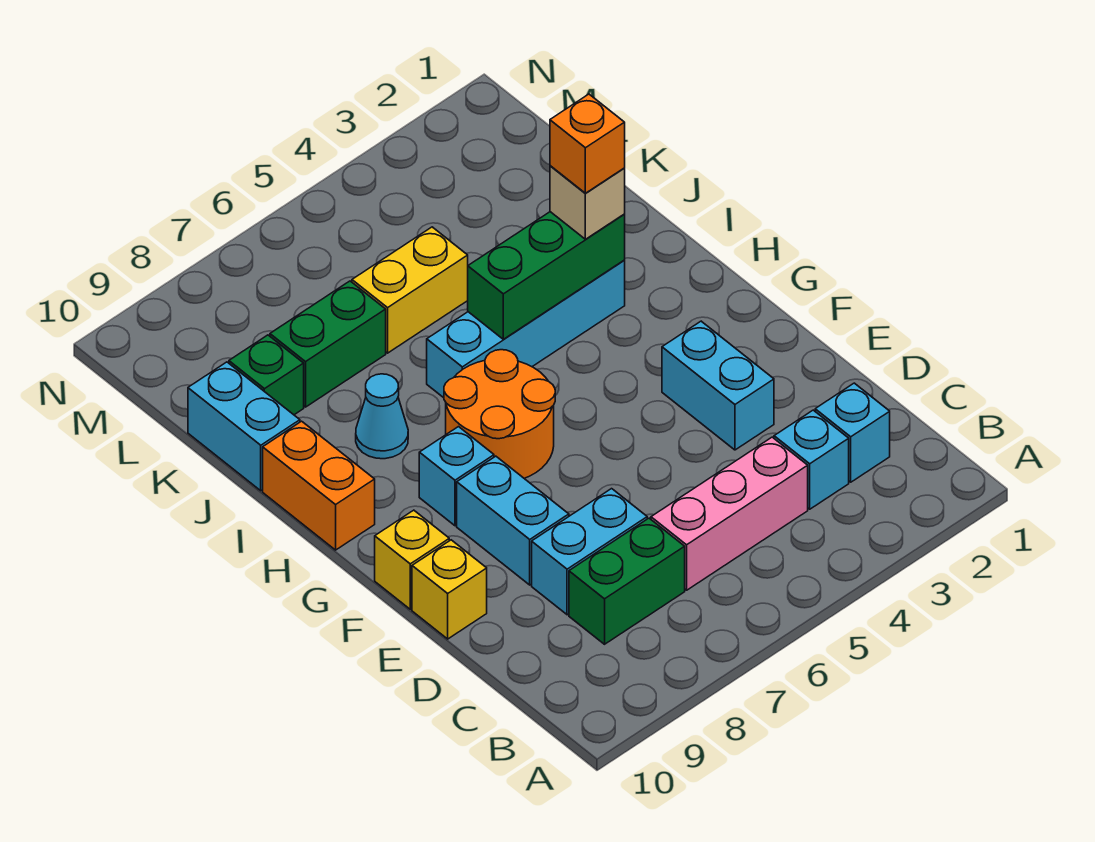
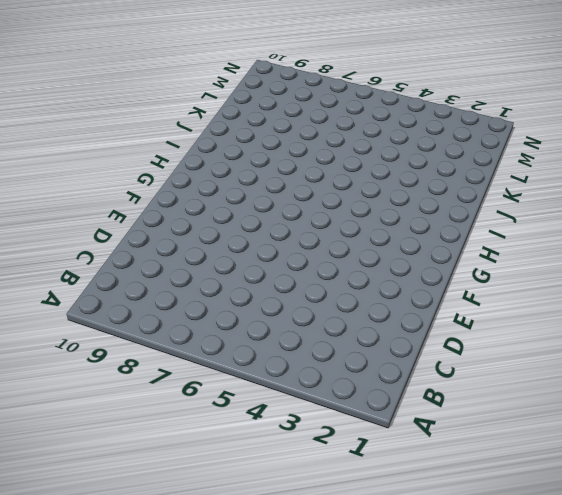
none -> cyan brick C2 level 1
none -> cyan brick C3 level 1
none -> pink brick C4:C6 level 1

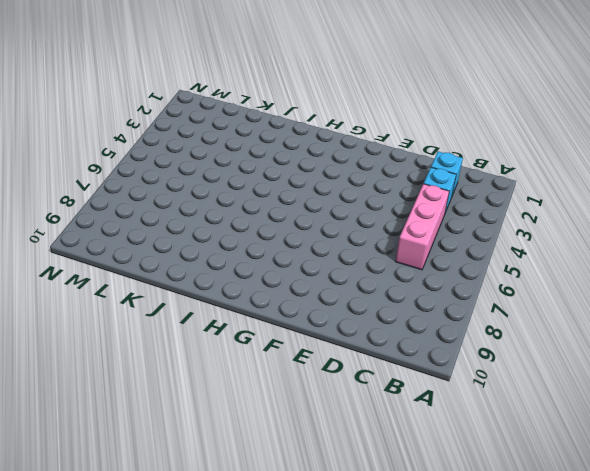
none -> green brick C7:C8 level 1
none -> cyan brick D7:D8 level 1
none -> cyan brick E3:F3 level 1

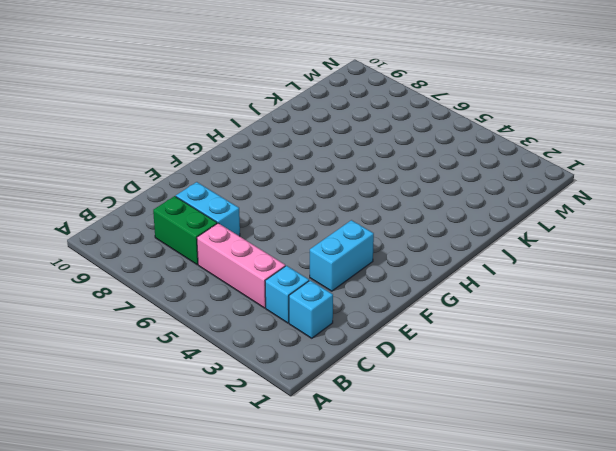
none -> cyan brick E8:F8 level 1
none -> yellow brick E10 level 1
none -> yellow brick F10 level 1

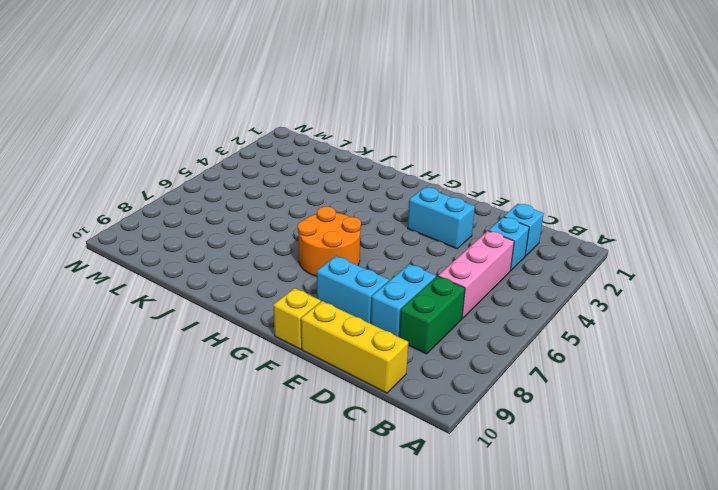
yellow brick C10:E10 level 1 -> yellow brick E10 level 1
none -> cyan brick G8 level 1
none -> orange brick H10:I10 level 1
none -> cyan brick I3:I6 level 1

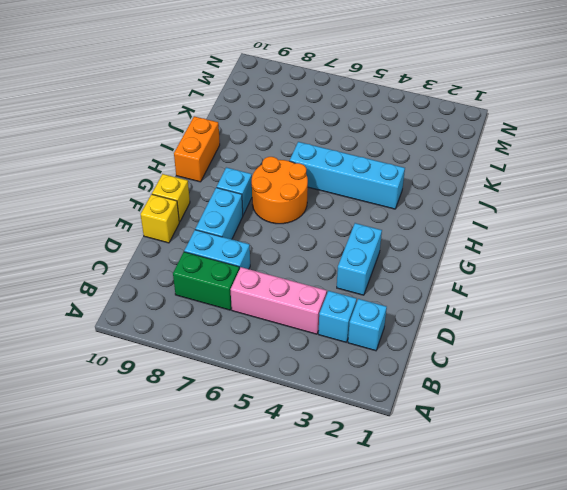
none -> cyan cone I8 level 1
none -> cyan brick J10:K10 level 1
none -> yellow brick K5:K6 level 1

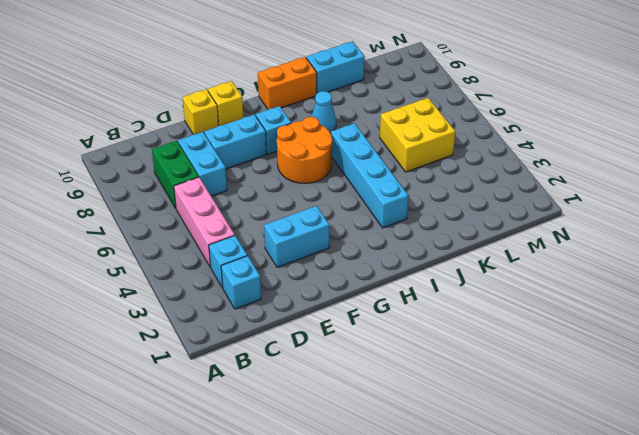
yellow brick K5:L6 level 1 -> yellow brick K5:K6 level 1
none -> green brick K7:K8 level 1
none -> green brick K9 level 1
none -> green brick I3:I5 level 2

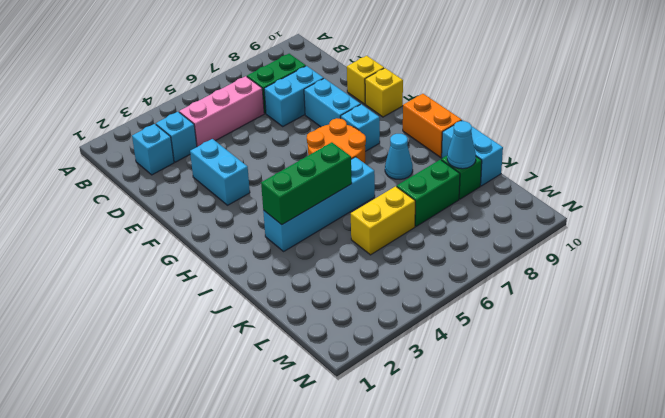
cyan cone K9 level 2 -> none
none -> tan brick I3 level 3
none -> orange brick I3 level 4

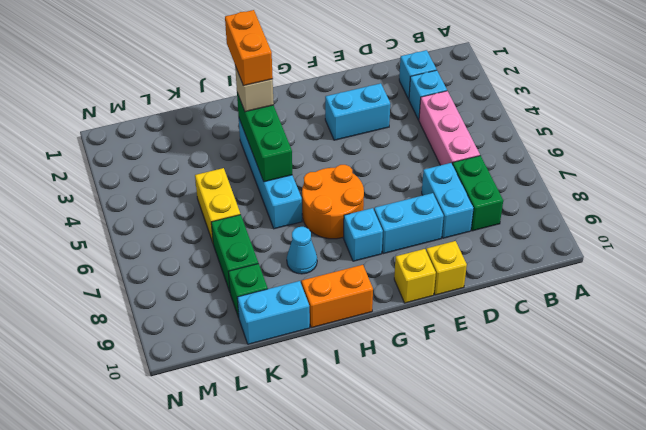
orange brick I2:I3 level 4 -> orange brick I3 level 4

